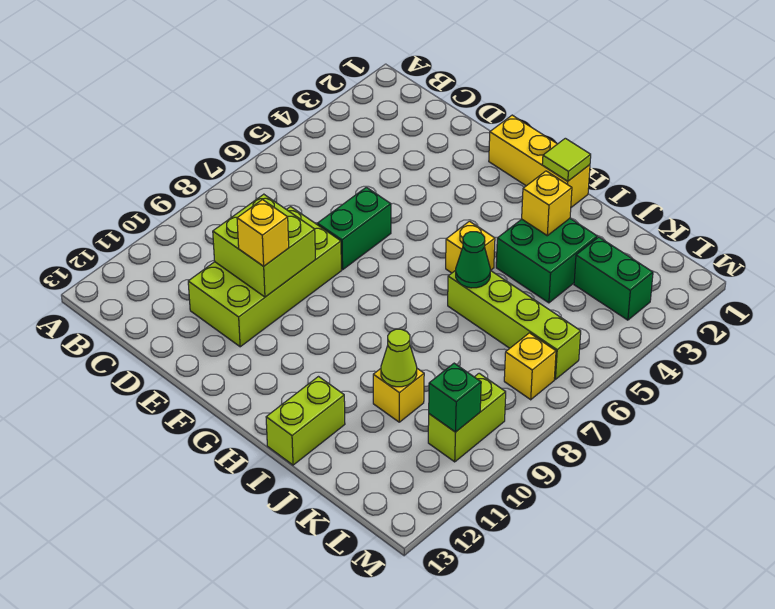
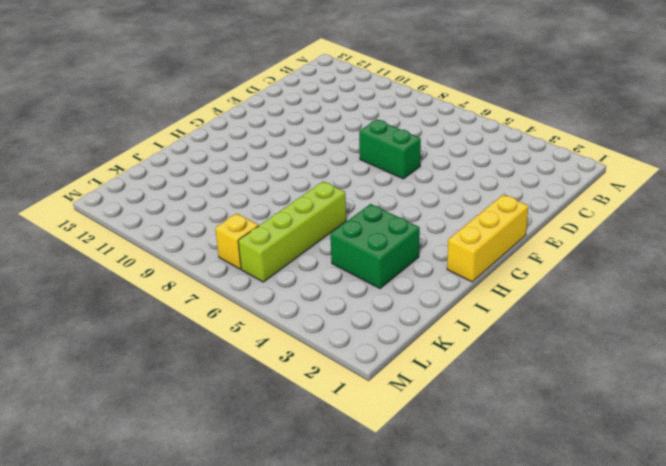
none -> lime brick D8:E11 level 1
none -> yellow brick H5 level 1
none -> lime brick I12:I13 level 1

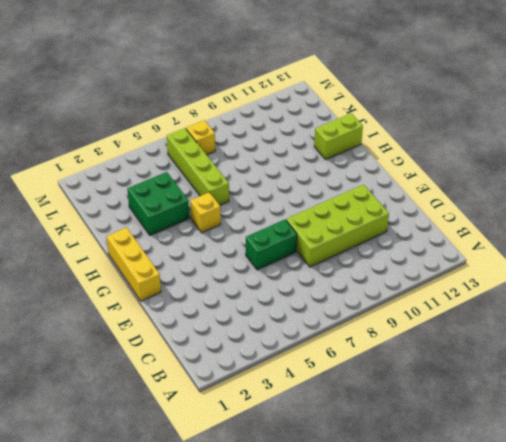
none -> yellow brick J10 level 1
none -> green brick K3:L3 level 1
none -> lime brick L9:L10 level 1

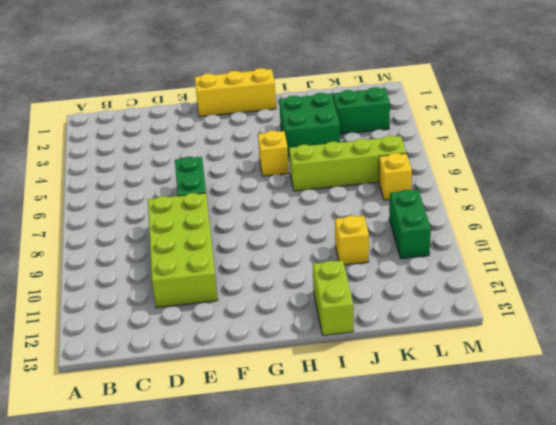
green brick L9:L10 level 1 -> lime brick L9:L10 level 1
none -> lime brick D9:E10 level 2
none -> lime tile H1 level 2
none -> yellow brick I3 level 2

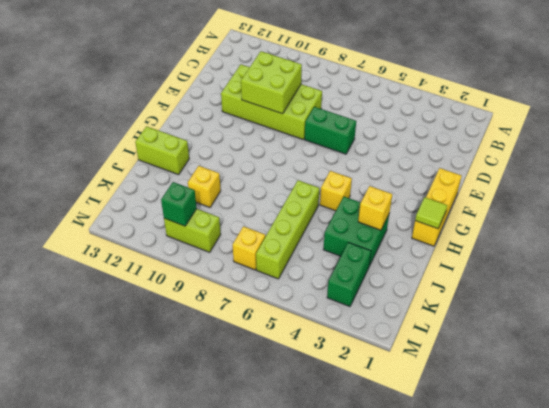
none -> green cone I6 level 2
none -> lime cone J10 level 2
none -> yellow brick E10 level 3

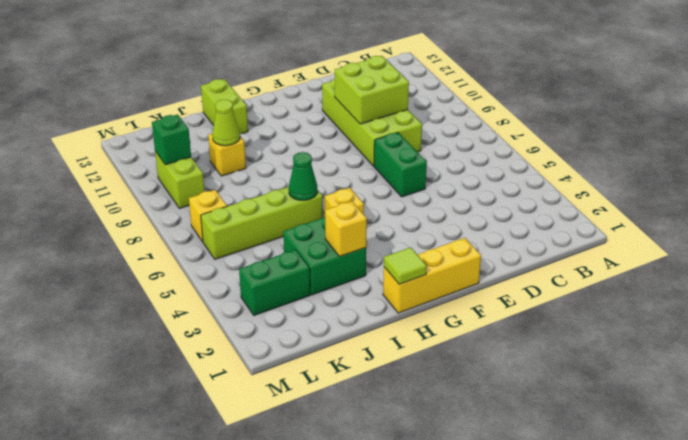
none -> yellow brick E10 level 3

